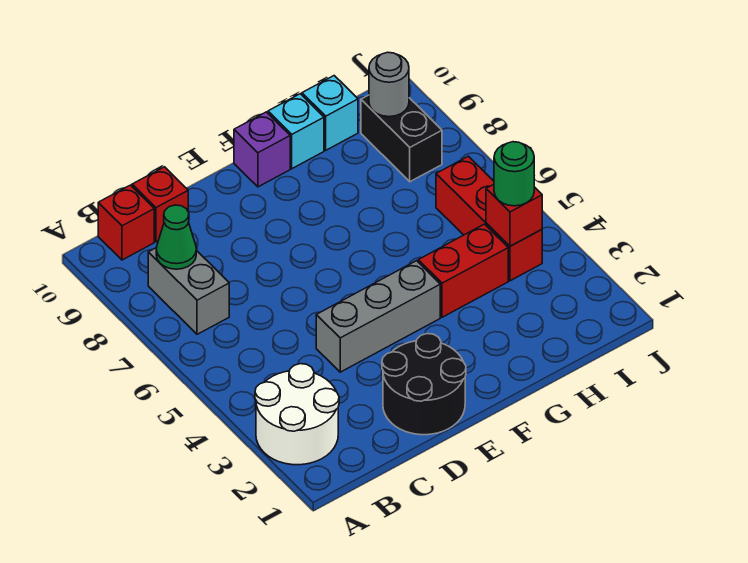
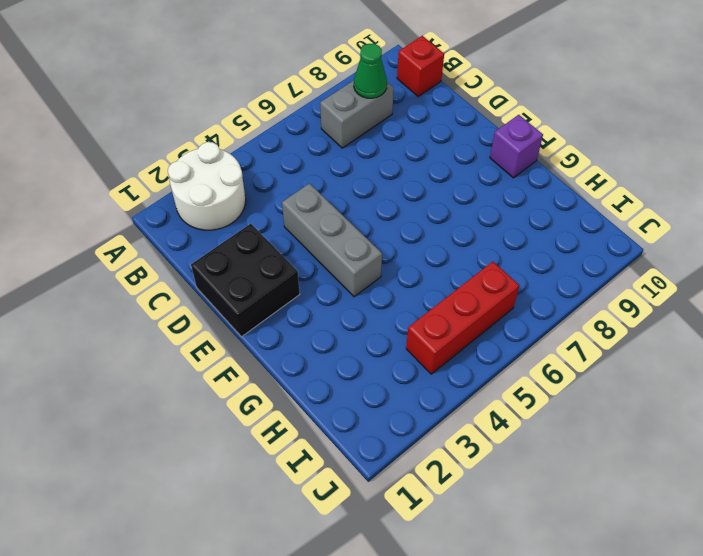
black brick D1:E2 level 1 -> black round brick D1:E2 level 1
none -> red brick C10 level 1
none -> red brick G4:H4 level 1
none -> cyan brick G10 level 1

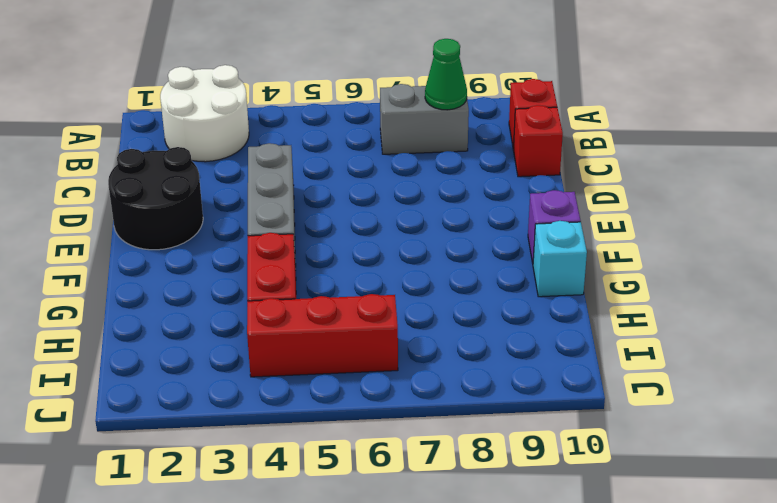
none -> cyan brick H10 level 1
none -> black brick I8:I9 level 1
none -> red brick I4 level 2

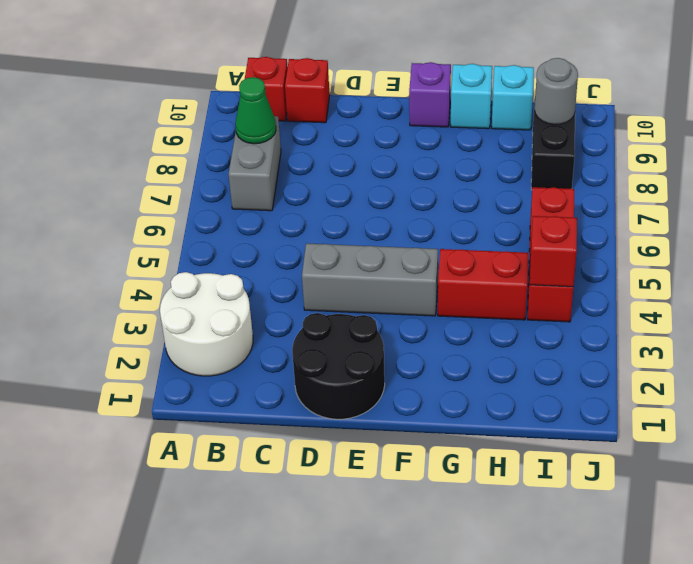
none -> green round brick I4 level 3

